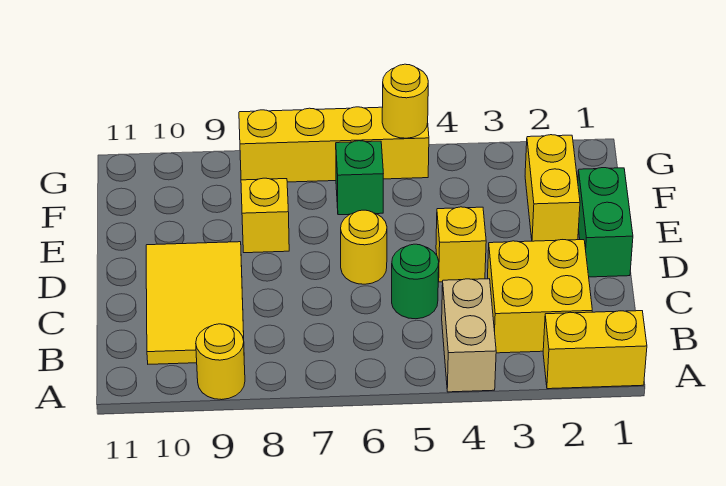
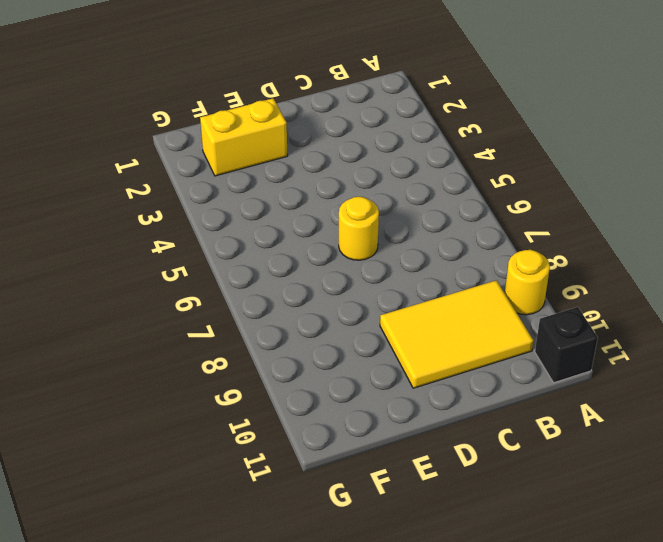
black brick A11 level 1 -> none
none -> yellow brick A1:A2 level 1
none -> tan brick A4:B4 level 1
none -> yellow brick B2:C3 level 1

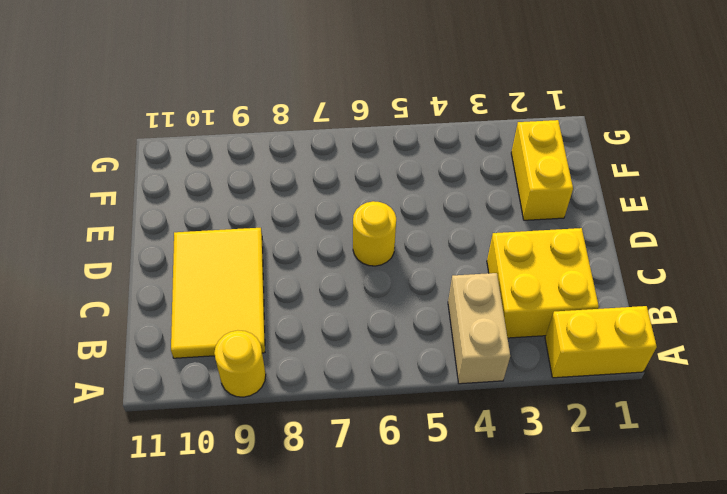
none -> green round brick C5 level 1
none -> green brick D1:E1 level 1
none -> yellow brick D4 level 1

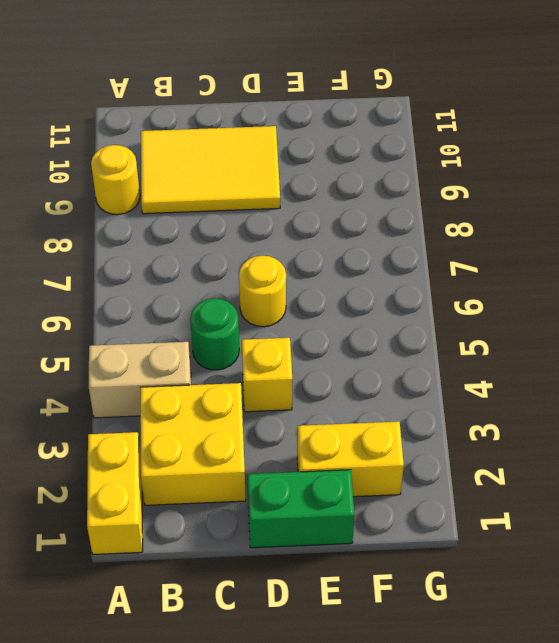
none -> yellow brick E8 level 1
none -> green brick F6 level 1
none -> yellow brick G5:G8 level 1

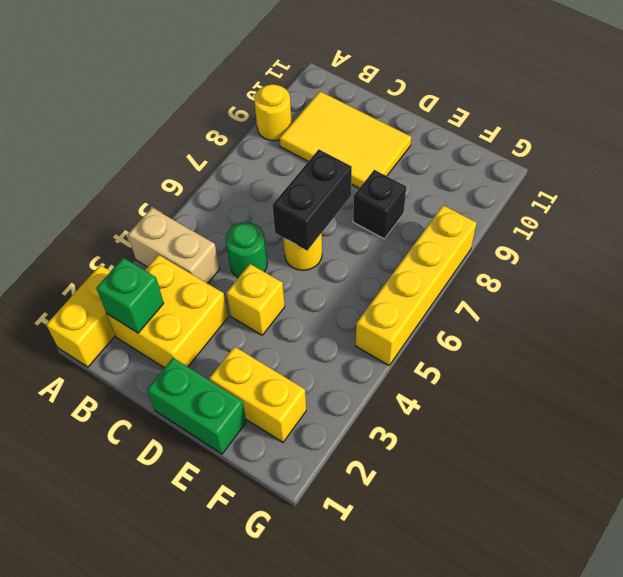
green brick B2 level 2 -> green brick F6 level 1
black brick D6:D7 level 2 -> none
black brick E8 level 1 -> yellow brick E8 level 1
none -> yellow round brick G5 level 2

